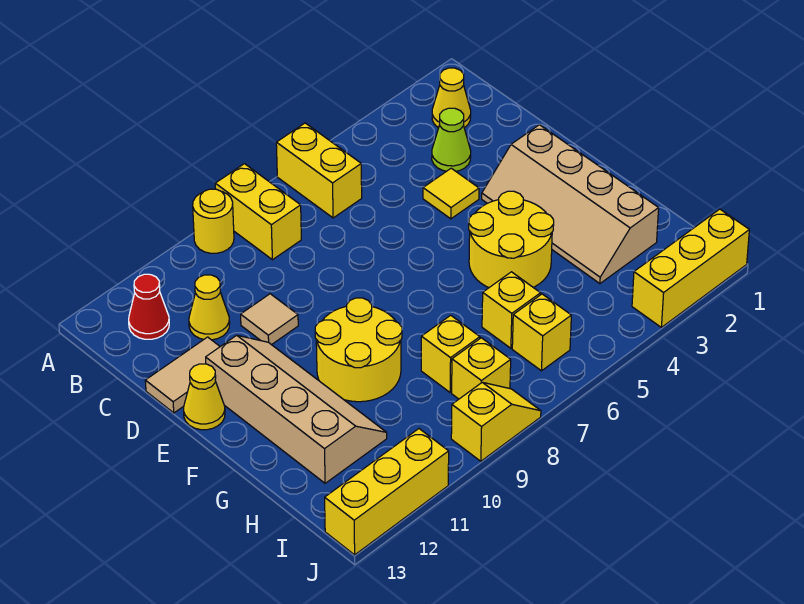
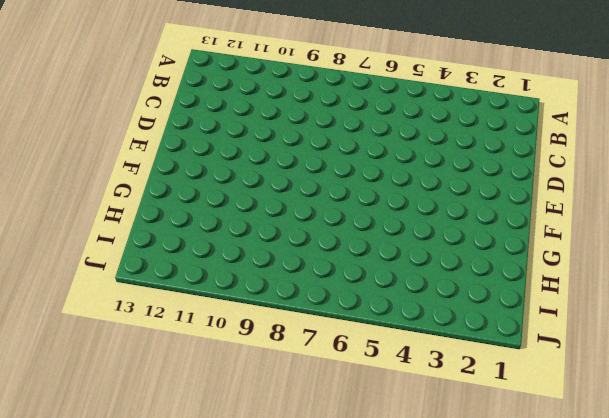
none -> yellow brick A6:B6 level 1
none -> yellow brick A8:B8 level 1
none -> yellow round brick A9 level 1

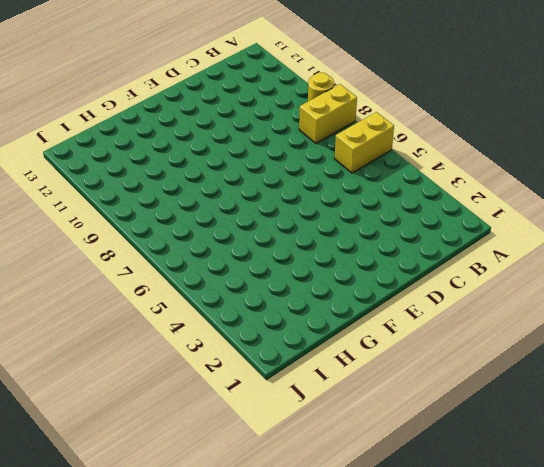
none -> yellow cone B2 level 1
none -> red cone B12 level 1
none -> lime cone C3 level 1

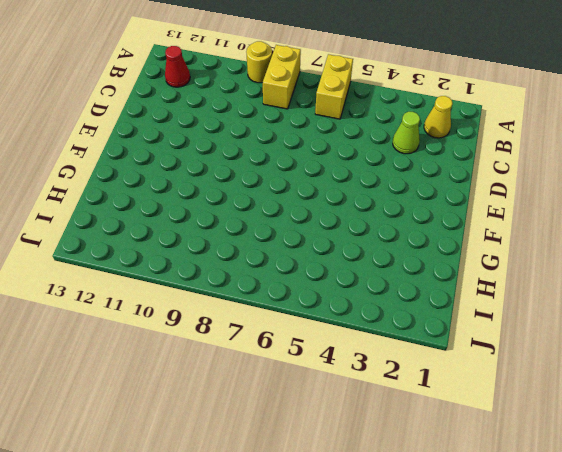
none -> yellow cone C11 level 1
none -> yellow tile D4 level 1
none -> tan tile D10 level 1

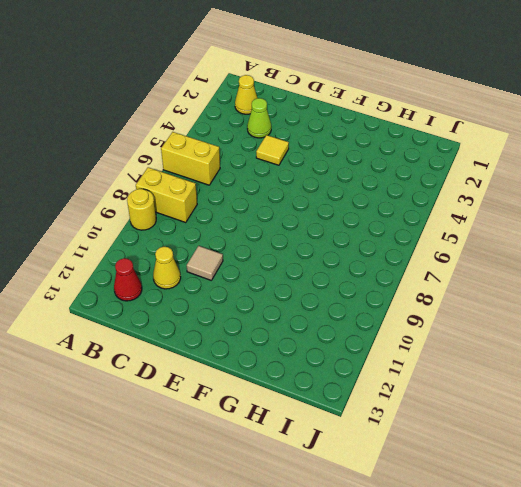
none -> tan tile D12:D13 level 1
none -> tan slope E2:H3 level 1 top 2
none -> tan slope E11:H12 level 1 top 12

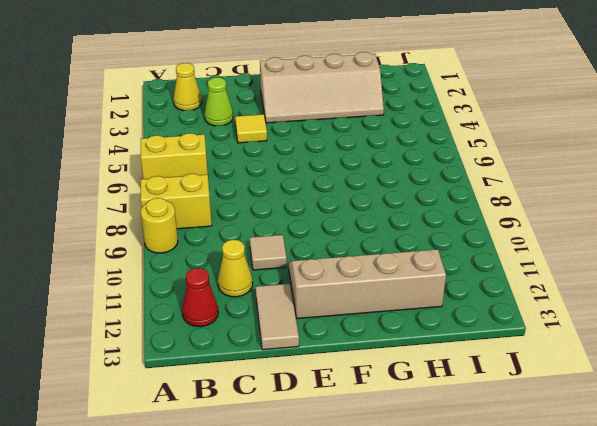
none -> yellow cone E13 level 1
none -> yellow round brick F4:G5 level 1
none -> yellow round brick F9:G10 level 1

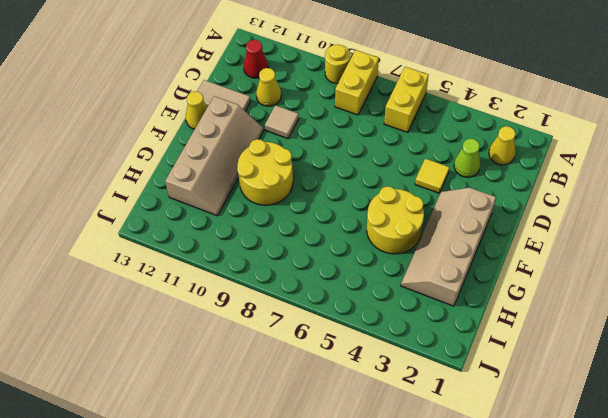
none -> yellow brick H6 level 1
none -> yellow brick H8 level 1
none -> yellow brick I6 level 1

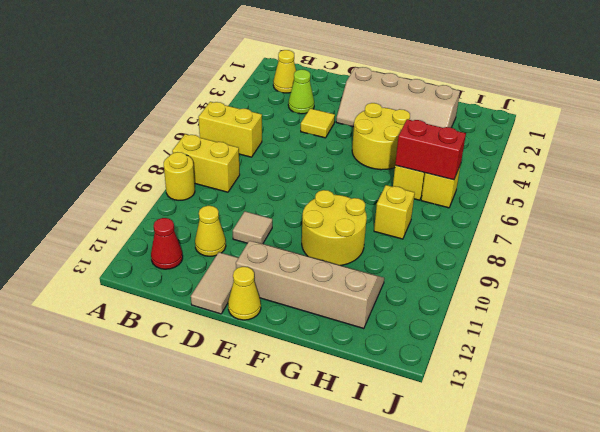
red brick H6:I6 level 2 -> none
none -> yellow brick I8 level 1
none -> yellow brick J1:J3 level 1
none -> yellow slope J8:J9 level 1 top 9

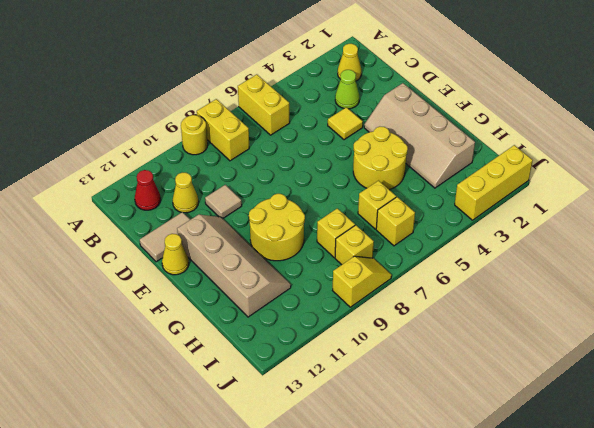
none -> yellow brick J11:J13 level 1

